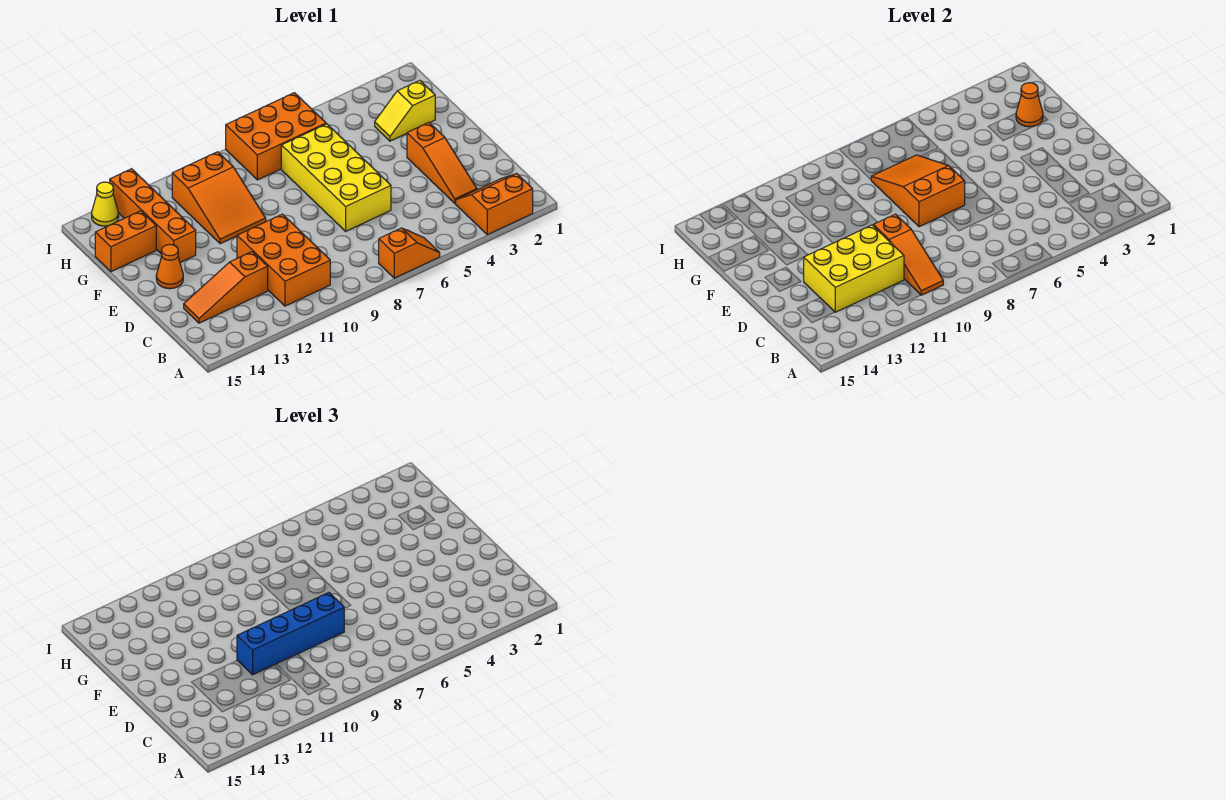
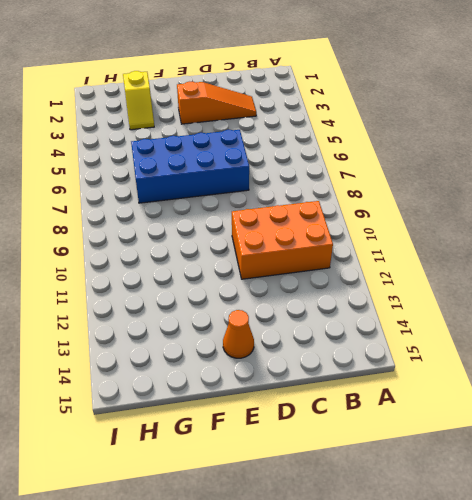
blue brick D6:G7 level 1 -> yellow brick D6:G7 level 1
none -> orange slope A2:B3 level 1 top A
none -> orange slope A6:A7 level 1 top 7
none -> orange slope C12:C14 level 1 top 12

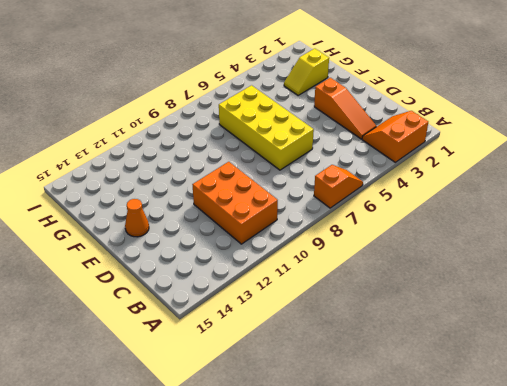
none -> orange slope C12:C14 level 1 top 12
none -> orange slope F10:H11 level 1 top H
none -> orange brick F13:I13 level 1

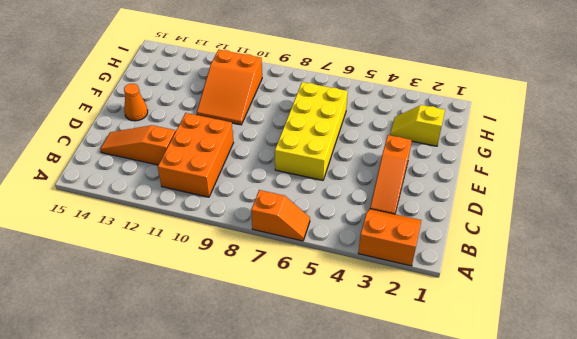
none -> orange brick F13:I13 level 1
none -> orange brick G14:G15 level 1
none -> orange brick H6:I8 level 1

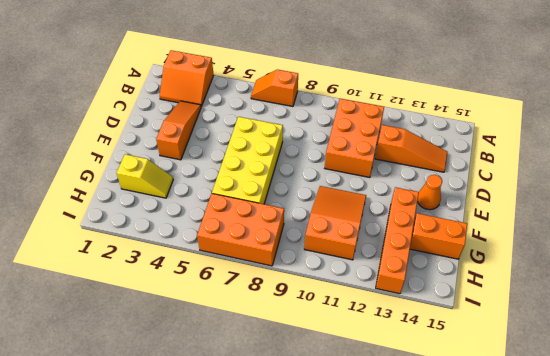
none -> yellow cone I14 level 1
none -> orange slope B10:D10 level 2 top D
none -> yellow brick C11:D13 level 2

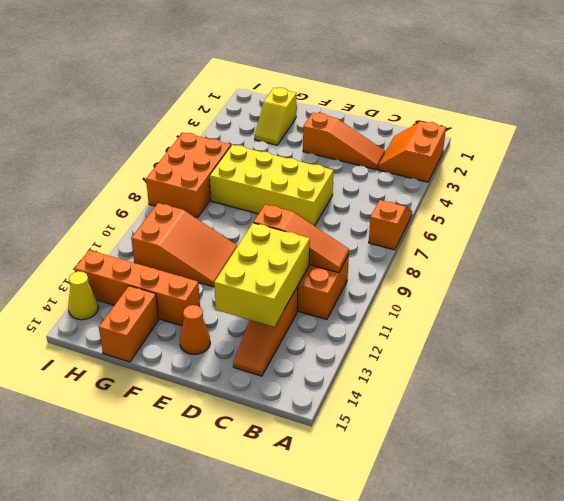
none -> orange slope E7:G8 level 2 top E
none -> orange cone G2 level 2
none -> blue brick D8:D11 level 3

